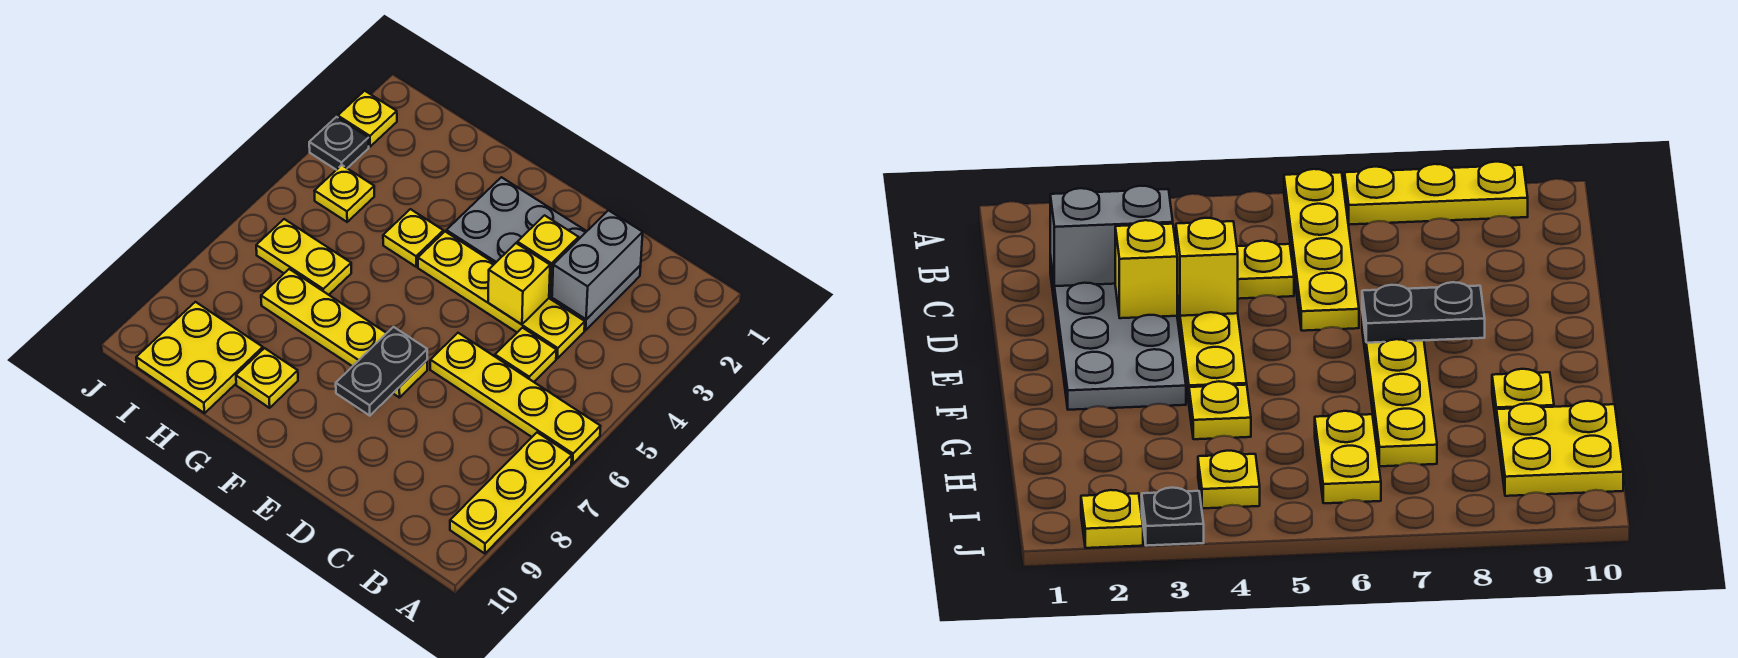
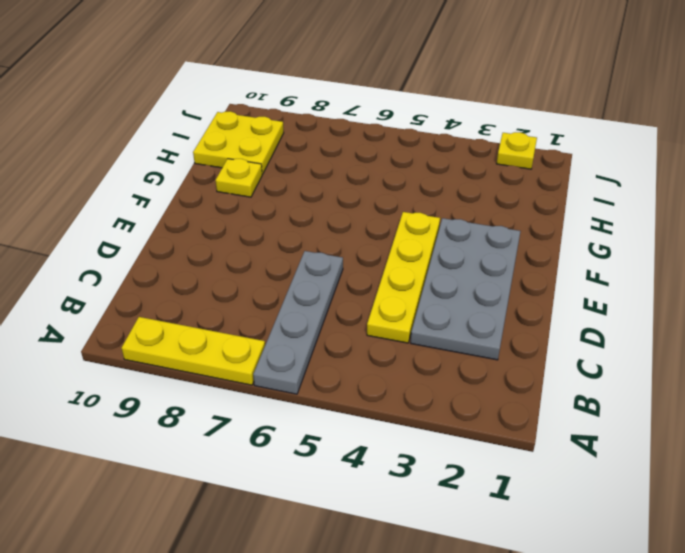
grey plate A6:D6 level 1 -> yellow plate A6:D6 level 1
none -> yellow plate C5 level 1
none -> yellow plate E7:H7 level 1
none -> yellow plate G4 level 1

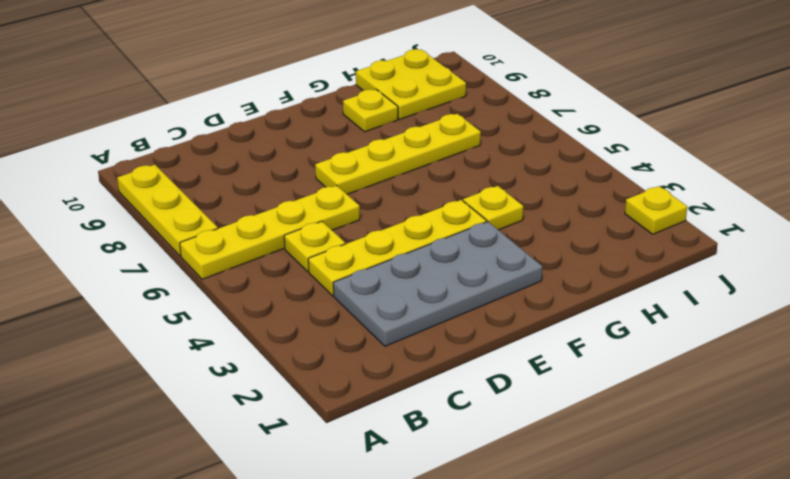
none -> yellow plate H6:I6 level 1
none -> yellow plate I4 level 1
none -> black plate J3 level 1

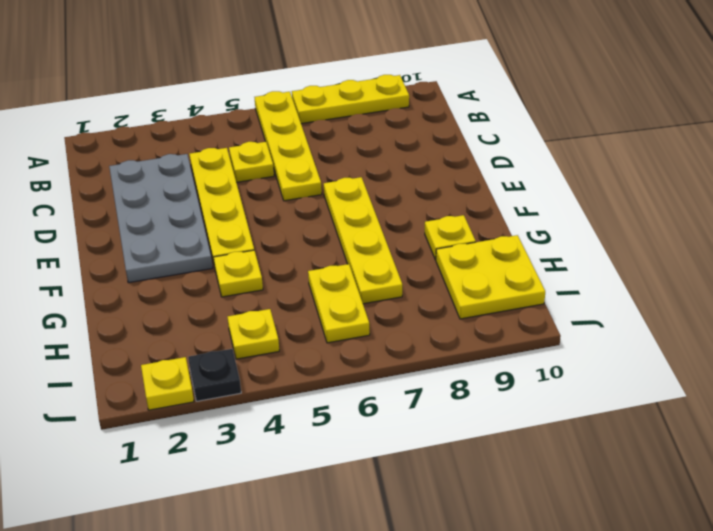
none -> grey brick C2:C3 level 2
none -> yellow brick D3 level 2
none -> yellow brick D4 level 2

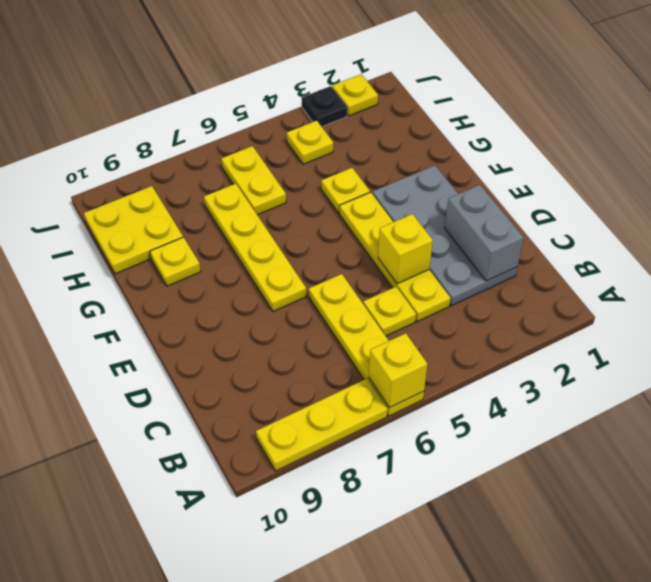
yellow brick A6 level 2 -> yellow brick D3 level 2
grey brick C2:D2 level 2 -> grey brick C2:C3 level 2
none -> black plate E7:E8 level 2

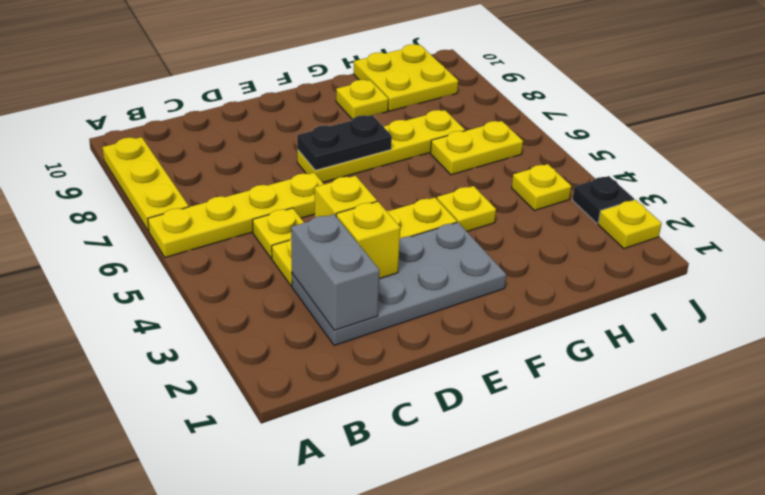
black plate E7:F7 level 2 -> black plate E7:E8 level 2

